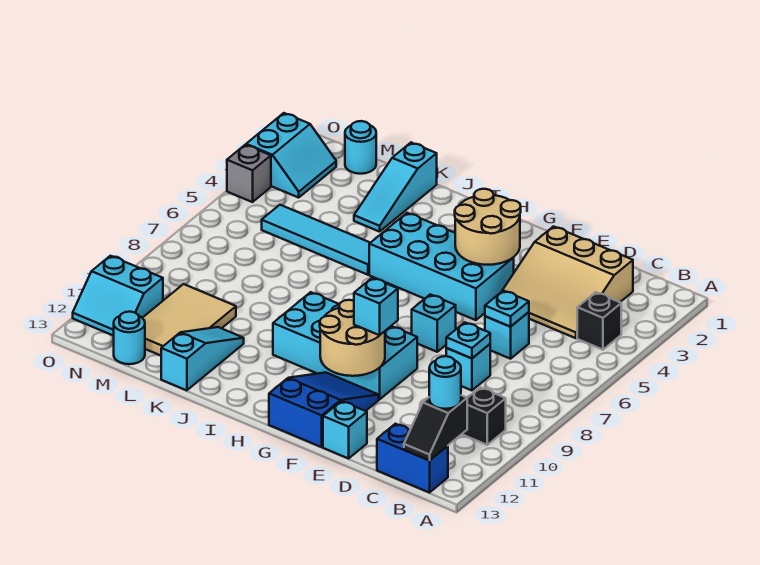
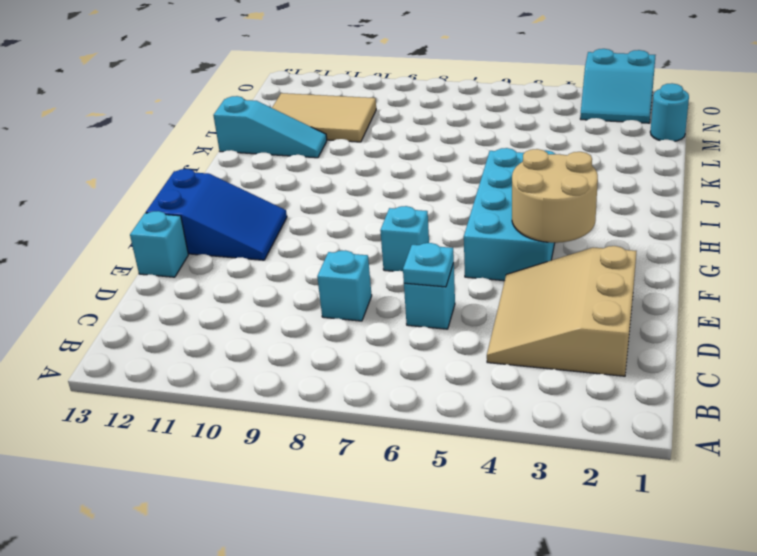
none -> black brick B4 level 1
none -> black brick B10 level 1
none -> blue brick B13:C13 level 1

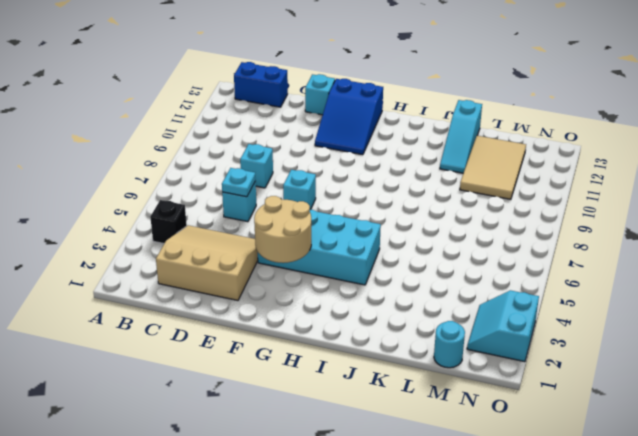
none -> black brick B10 level 1
none -> cyan brick F9:I10 level 1
none -> cyan tile J5:M5 level 1

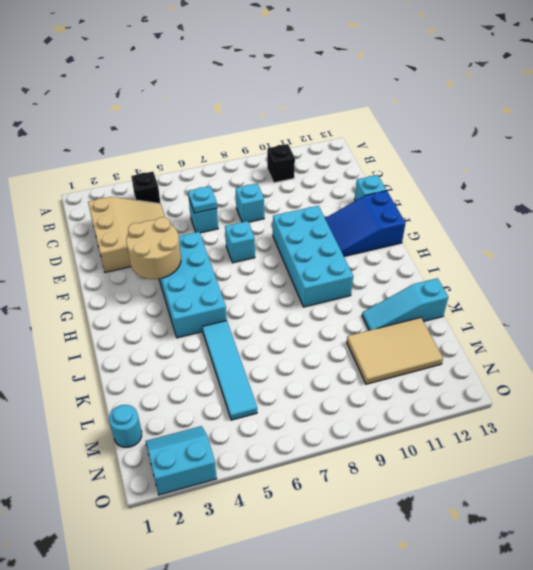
none -> blue brick B13:C13 level 1
none -> cyan slope K1:K3 level 1 top 1
none -> cyan round brick M13 level 1

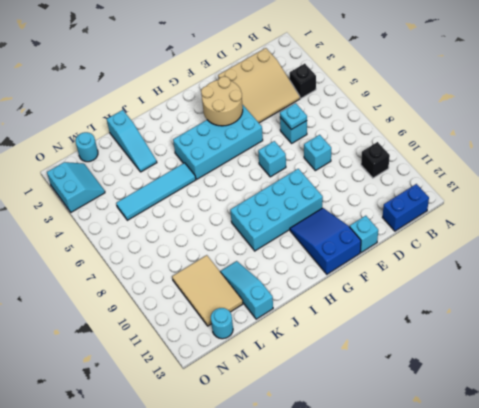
none -> cyan slope N11:O12 level 1 top 11
none -> grey brick O4 level 1
none -> black slope B12:B13 level 2 top 12

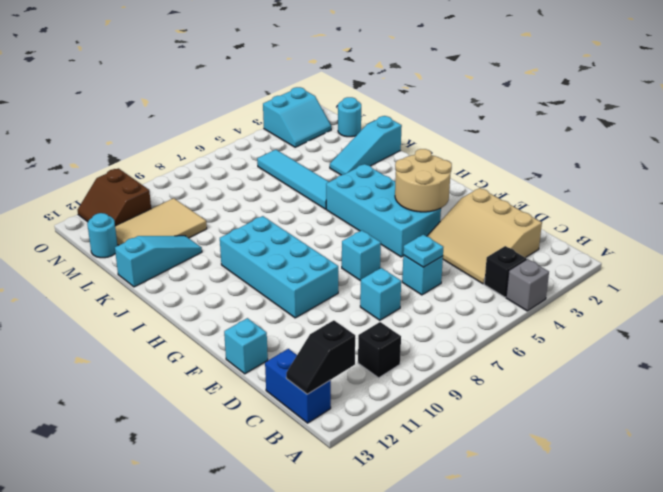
grey brick A4 level 1 -> grey brick O4 level 1
brown slope N11:O12 level 1 top 11 -> cyan slope N11:O12 level 1 top 11
none -> blue slope F11:G13 level 1 top 13
none -> cyan plate D8 level 2
none -> tan round brick F10:G11 level 2

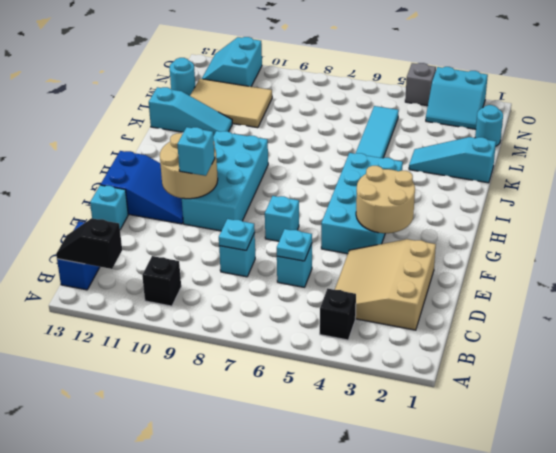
none -> cyan round brick B12 level 3

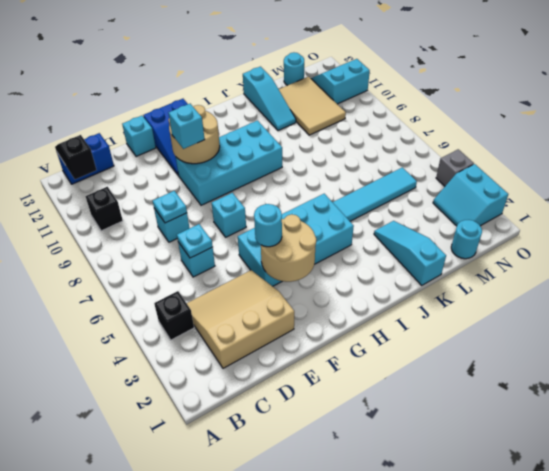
cyan round brick F4 level 3 -> cyan round brick B12 level 3

